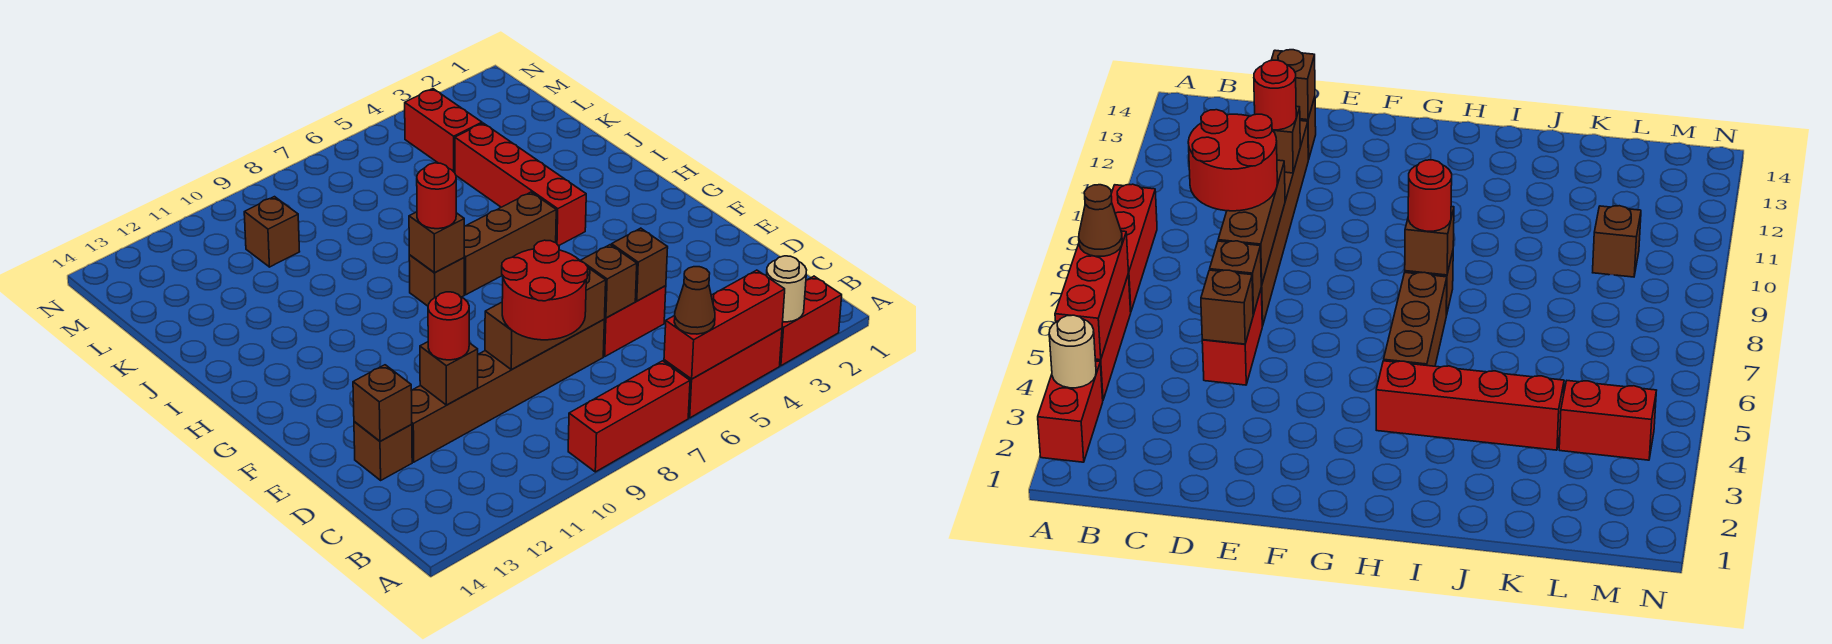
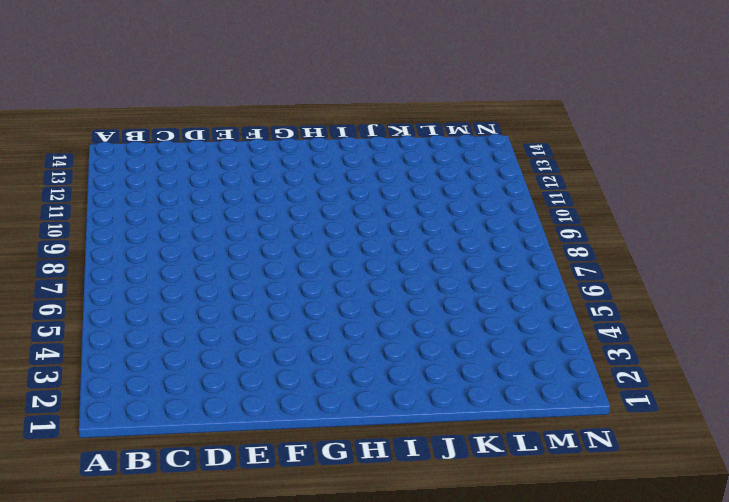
none -> red brick A2:A3 level 1
none -> red brick A4:A6 level 1
none -> red brick A7:A9 level 1

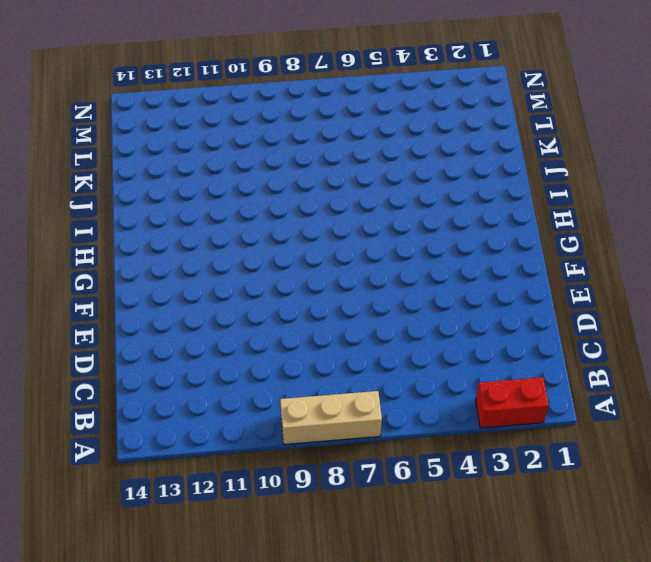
tan brick A7:A9 level 1 -> red brick A7:A9 level 1
none -> red brick A4:A6 level 1
none -> red brick D5:D6 level 1
none -> brown brick D7:D12 level 1

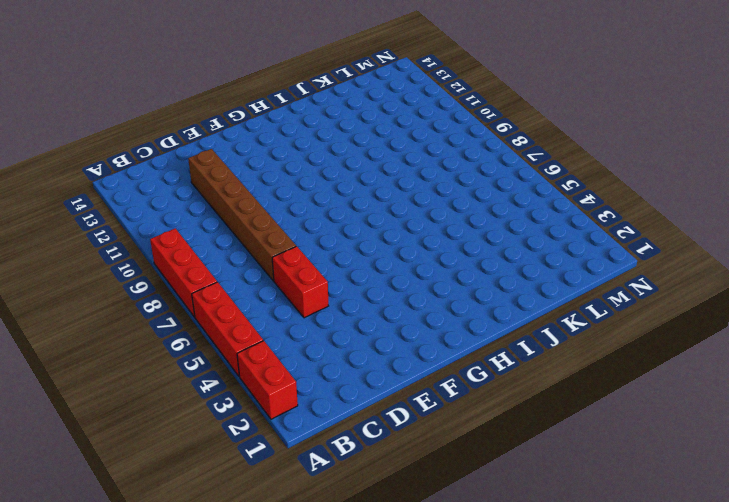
none -> brown brick D13 level 1
none -> red brick H4:K4 level 1
none -> brown brick H5:H7 level 1

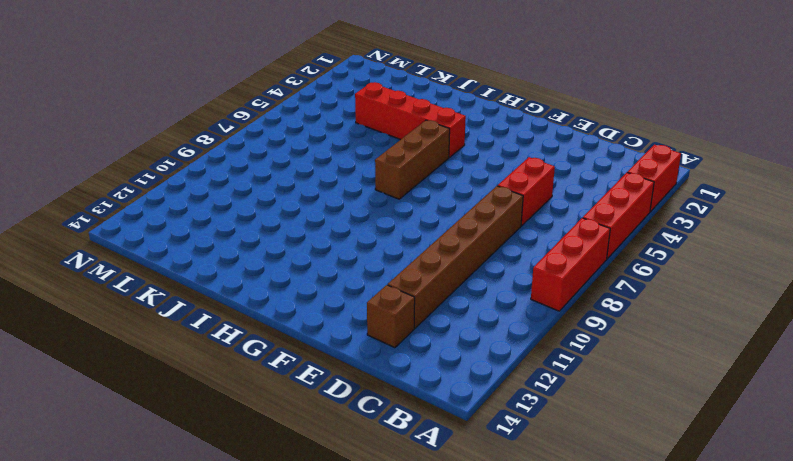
none -> brown brick H8 level 1
none -> red brick L4:M4 level 1
none -> brown brick L10 level 1

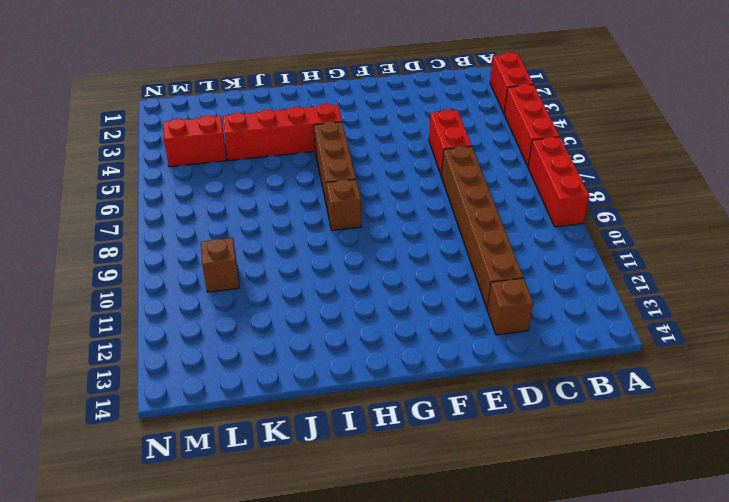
none -> tan round brick A3 level 2
none -> red brick A4:A6 level 2
none -> brown brick D5 level 2

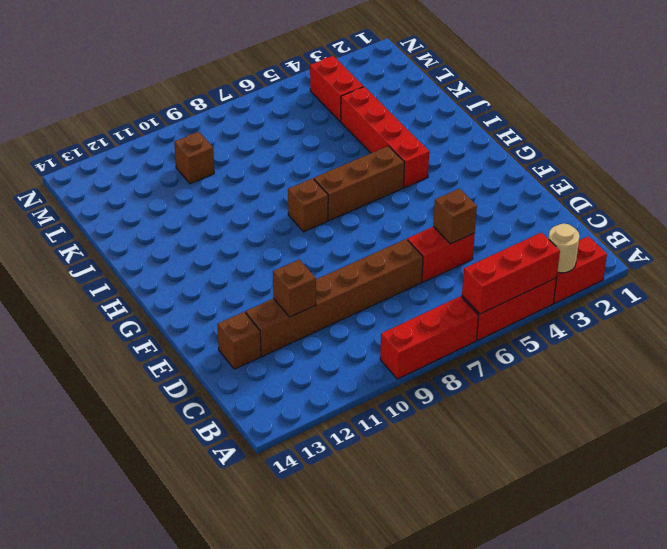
none -> brown brick D6 level 2
none -> brown brick D7:D9 level 2
none -> brown brick D13 level 2

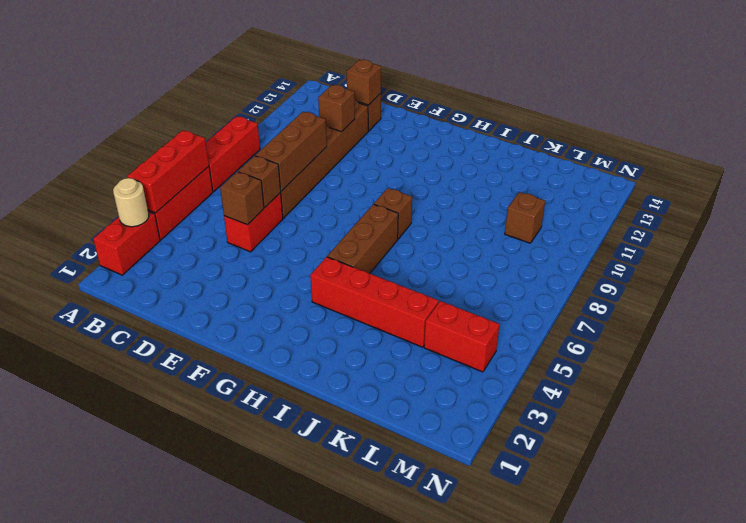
none -> brown brick H8 level 2
none -> brown cone A6 level 3
none -> red round brick C8:D9 level 3

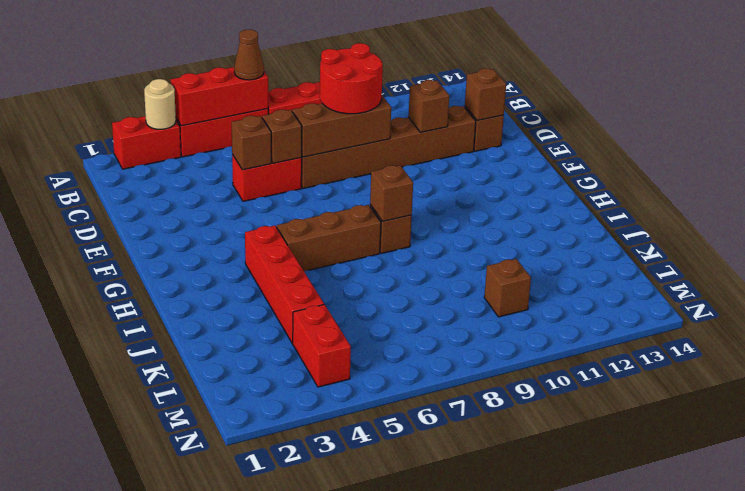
none -> red round brick D11 level 3
none -> red round brick H8 level 3

